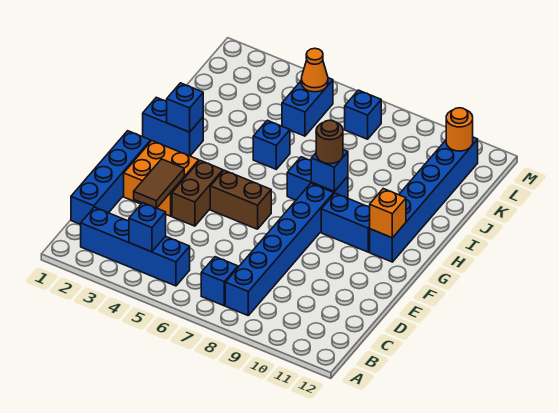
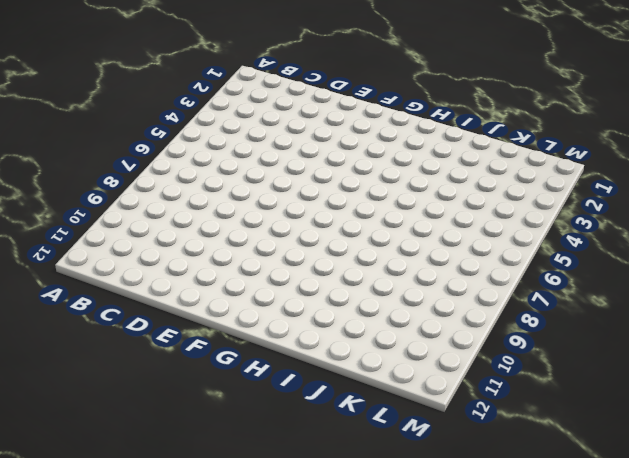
none -> blue brick B2:B5 level 1
none -> blue brick B7 level 1
none -> blue brick B8:G8 level 1

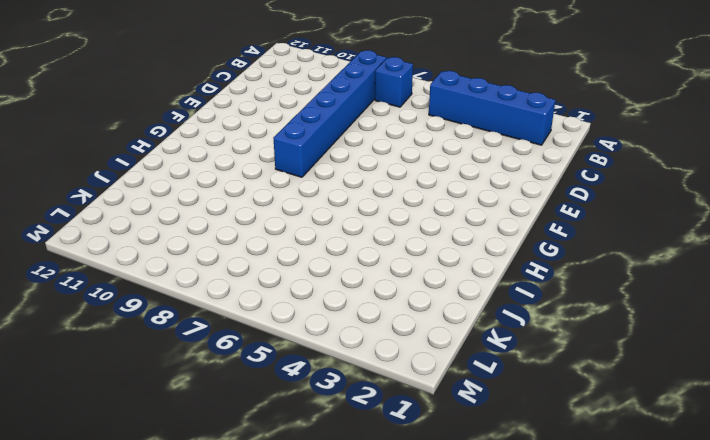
none -> blue brick C1:F1 level 1
none -> orange brick E2:F3 level 1
none -> brown brick E4:F4 level 1

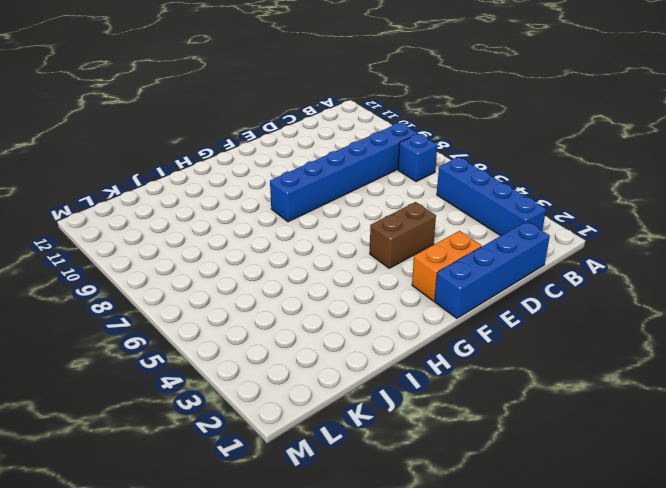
orange brick E2:F2 level 1 -> orange brick E2:F3 level 1
none -> brown brick F5:F6 level 1
none -> blue brick G9:G10 level 1
none -> blue brick G11:L11 level 1

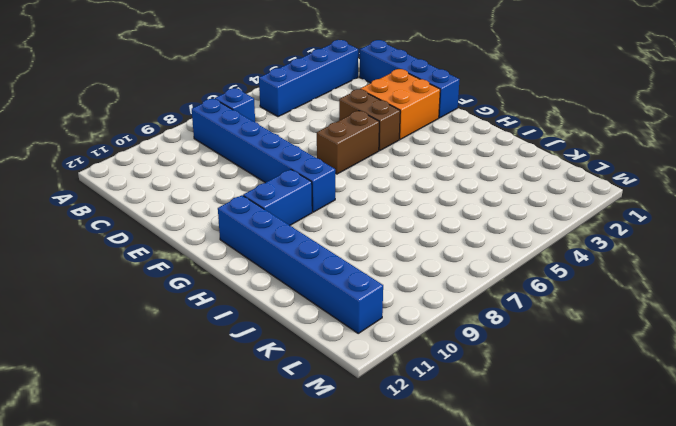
none -> blue brick H1:H2 level 1
none -> blue brick H7:H8 level 1
none -> blue brick I5 level 1

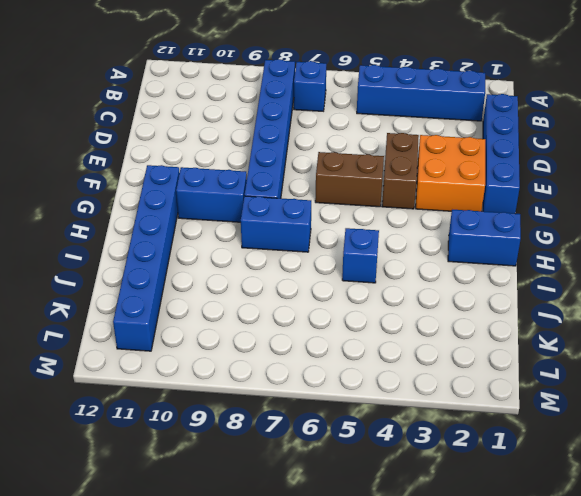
none -> blue brick K5:L5 level 1
none -> blue brick L7 level 1
none -> blue brick B4 level 2

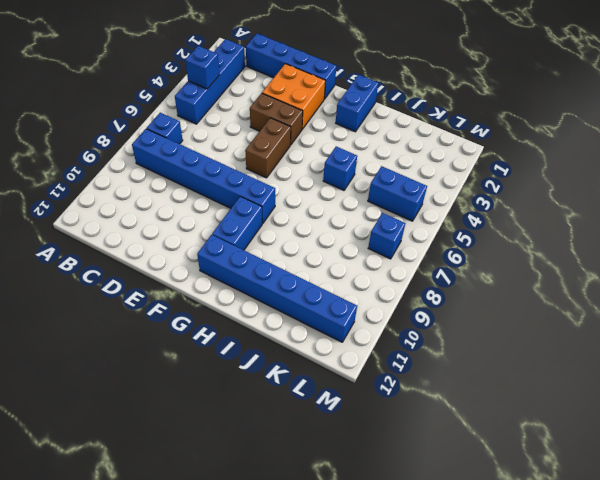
none -> blue brick H7:H8 level 1
none -> brown tile D3:E3 level 2
none -> orange brick G11 level 2

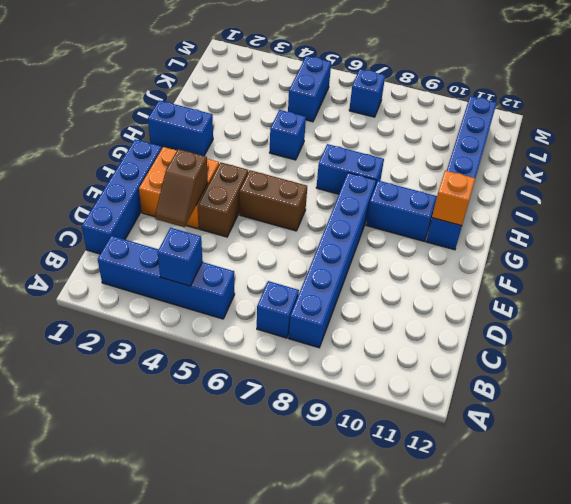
brown slope D3:E3 level 2 top E -> brown tile D3:E3 level 2
none -> blue brick H2 level 2
none -> blue brick H8 level 2
none -> orange cone L5 level 2

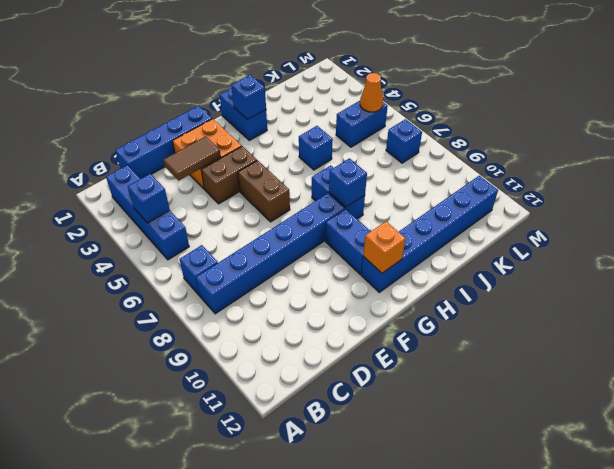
none -> orange round brick L11 level 2
none -> brown round brick H8 level 3

